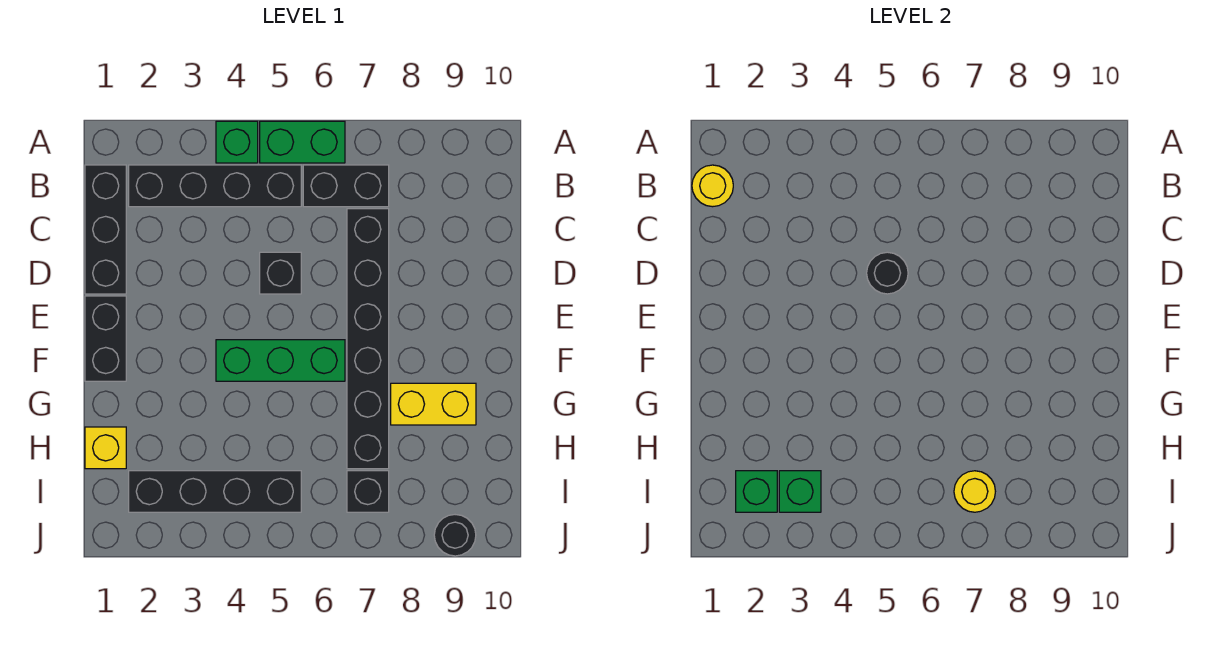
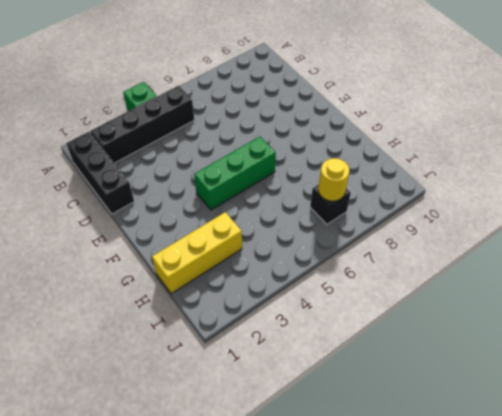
yellow brick H1:H3 level 1 -> yellow brick H1 level 1
none -> green brick A5:A6 level 1
none -> black brick B6:B7 level 1
none -> black brick C7:H7 level 1

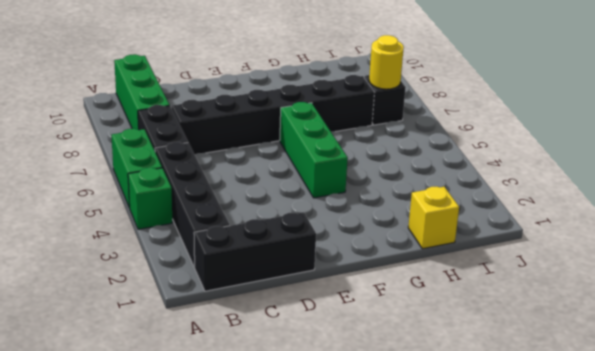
green brick B8:B10 level 1 -> none
none -> black brick D5 level 1
none -> black brick E1:F1 level 1
none -> yellow brick G8:G9 level 1

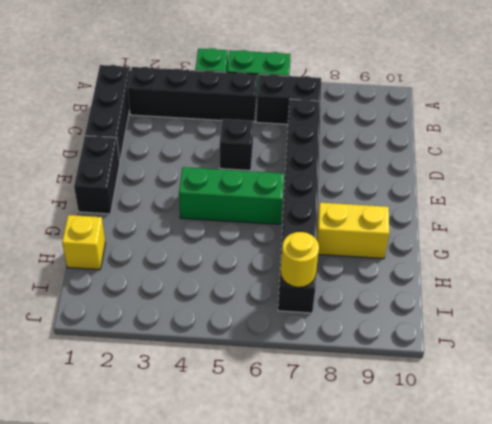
none -> black brick I2:I5 level 1
none -> black round brick J9 level 1
none -> yellow round brick B1 level 2

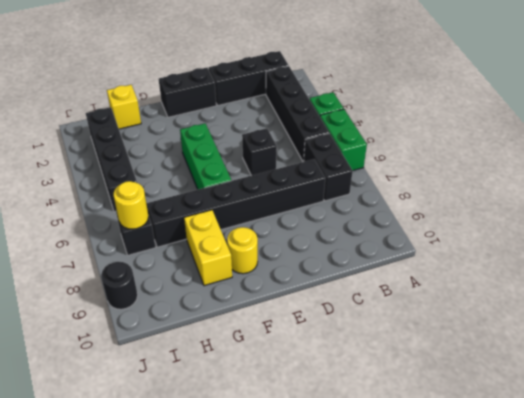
yellow round brick F9 level 1 -> yellow round brick B1 level 2
none -> black round brick D5 level 2
none -> green brick I2 level 2
none -> green brick I3 level 2

